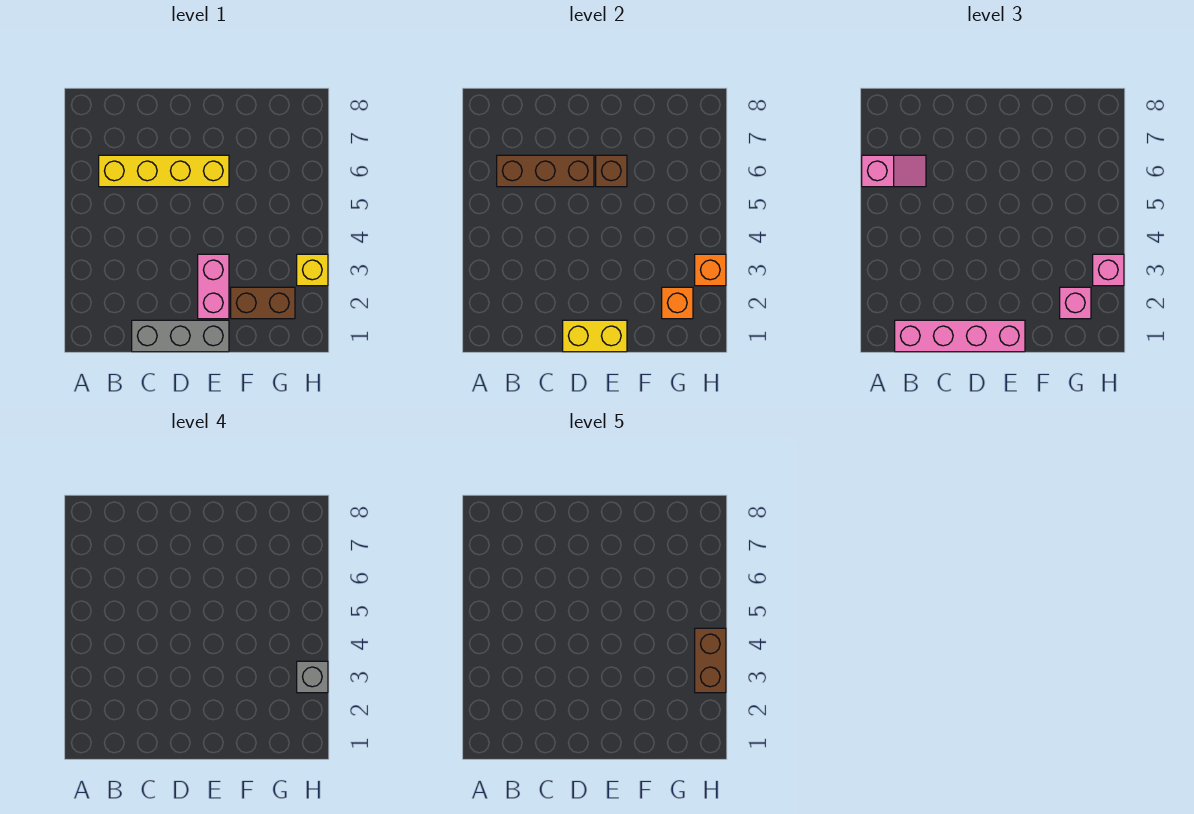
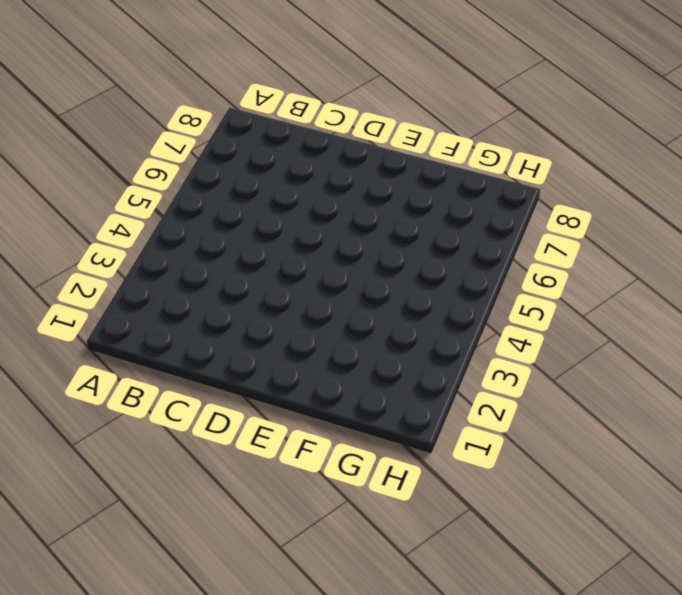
none -> yellow brick B6:E6 level 1
none -> grey brick C1:E1 level 1
none -> pink brick E2:E3 level 1

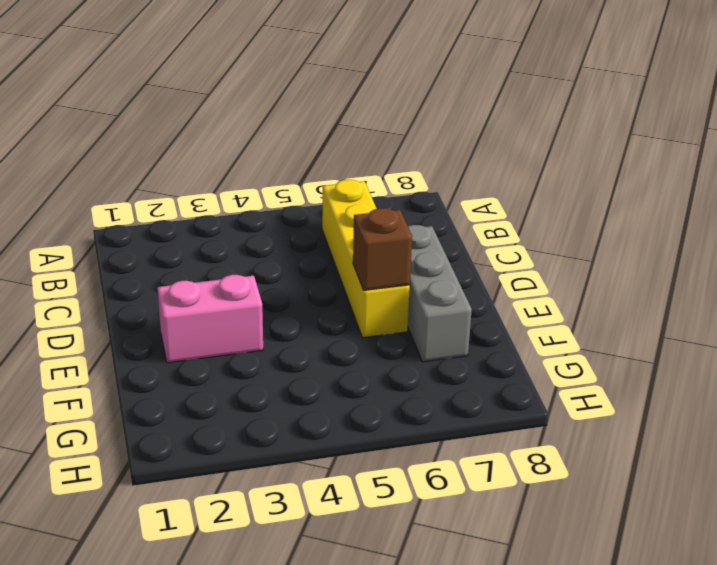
grey brick D7:F7 level 1 -> grey brick C1:E1 level 1
none -> brown brick F2:G2 level 1
none -> yellow brick H3 level 1
none -> brown brick B6:D6 level 2

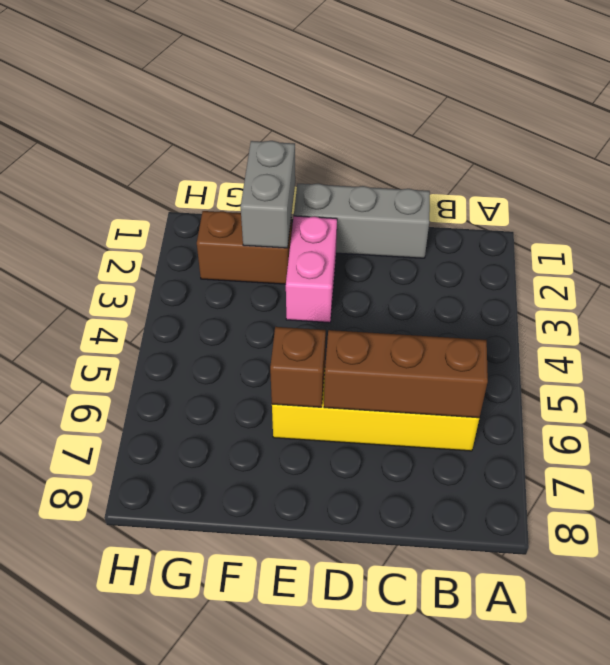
grey brick F1:F2 level 2 -> none
none -> yellow brick H3 level 1
none -> yellow brick D1:E1 level 2
none -> orange brick G2 level 2

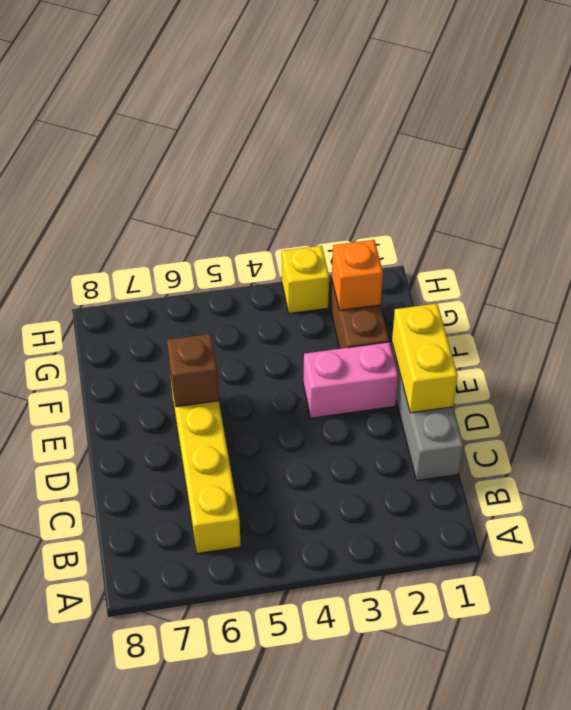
none -> brown brick B6:D6 level 2
none -> orange brick H3 level 2
none -> pink slope A6:B6 level 3 top A

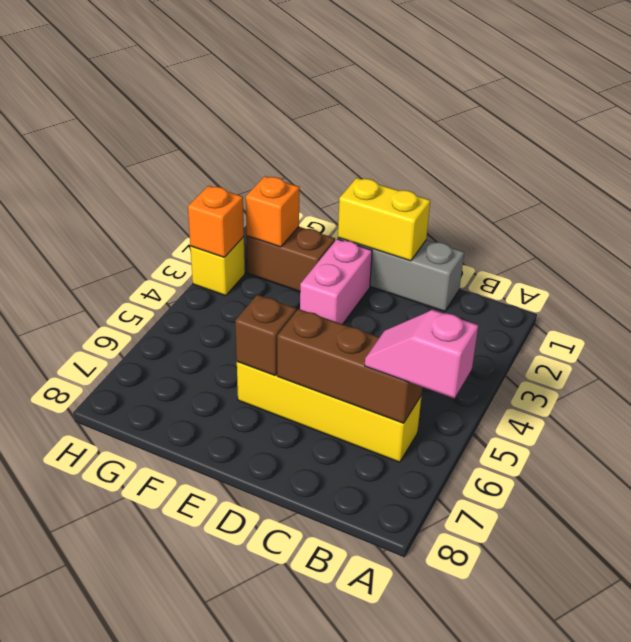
none -> pink brick B1:E1 level 3
none -> pink brick G2 level 3
none -> pink brick H3 level 3

